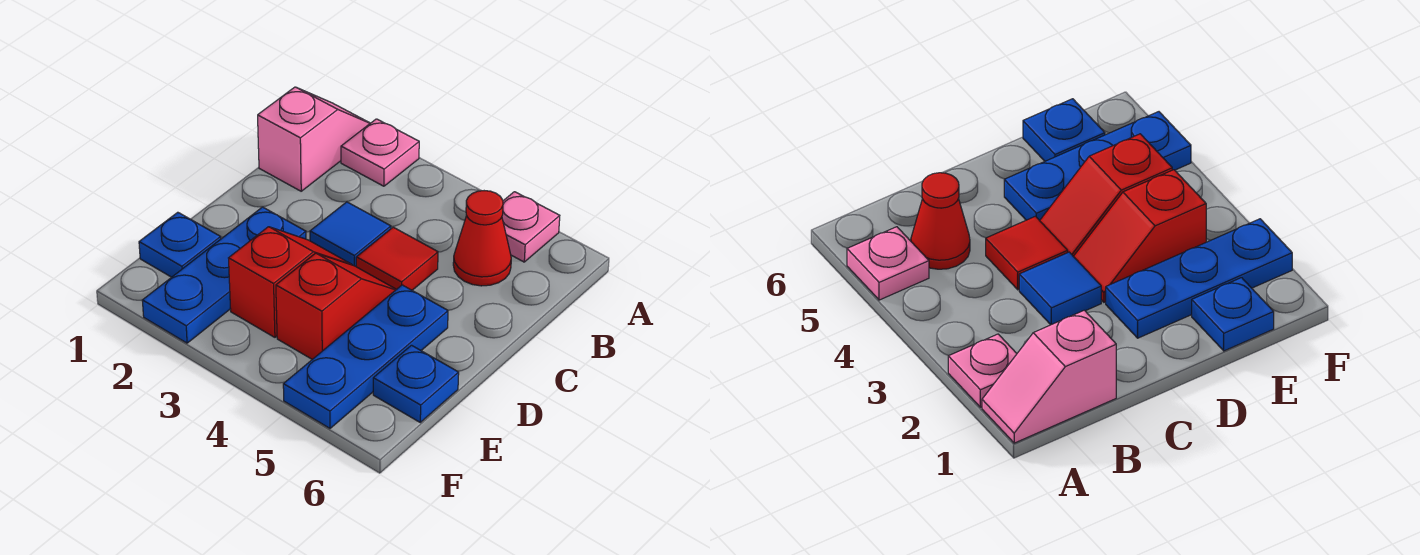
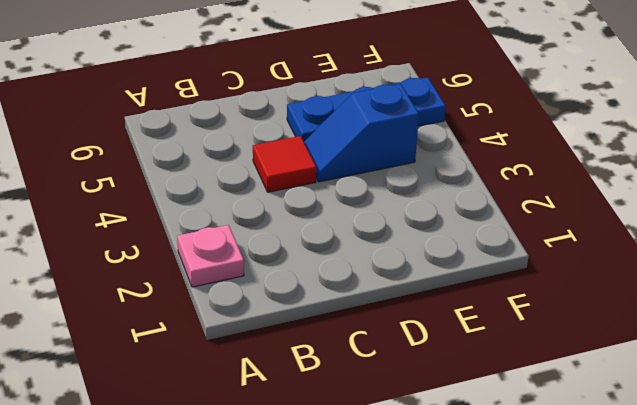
blue slope D4:E4 level 1 top E -> red slope D4:E4 level 1 top E
none -> pink slope A1:B1 level 1 top B
none -> pink plate A5 level 1
none -> red cone B5 level 1

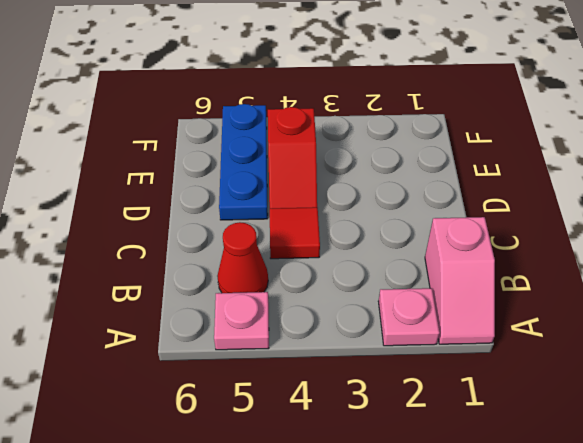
none -> blue tile C3 level 1
none -> blue plate D2:F2 level 1
none -> red slope D3:E3 level 1 top E

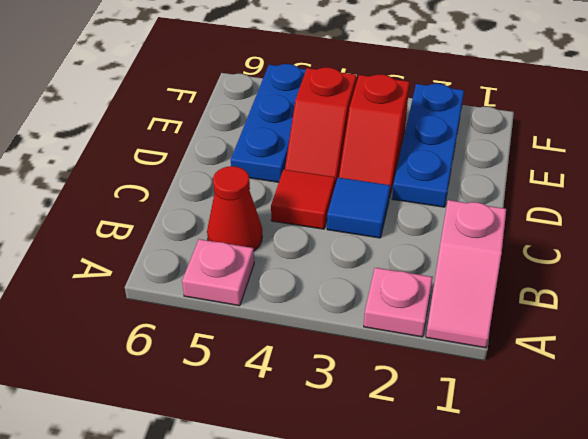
none -> blue plate E1 level 1
none -> blue plate E6 level 1

